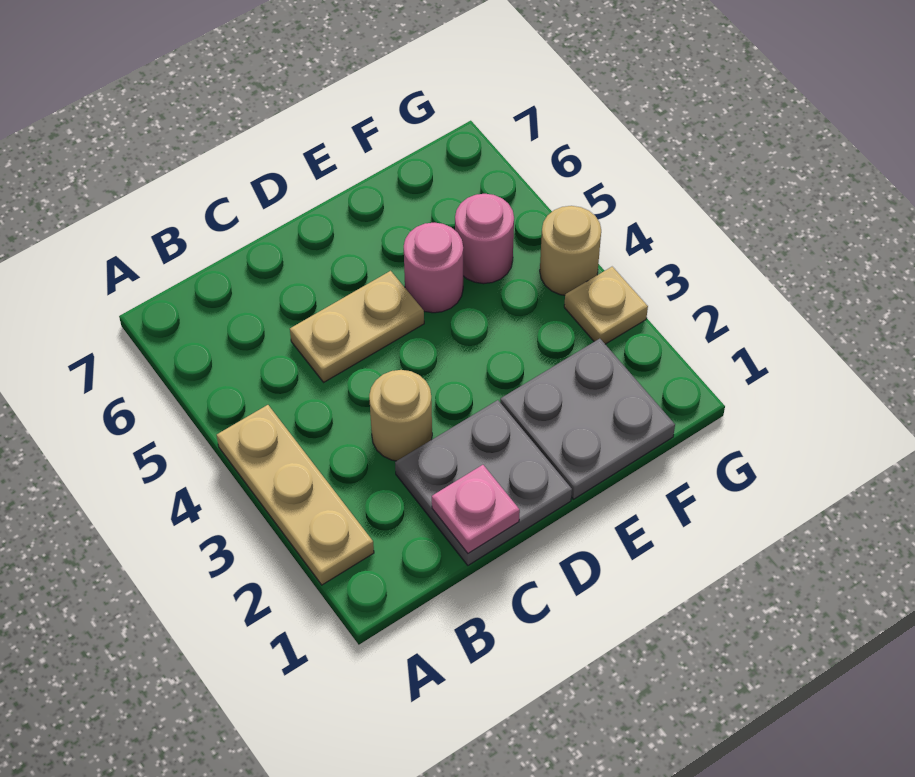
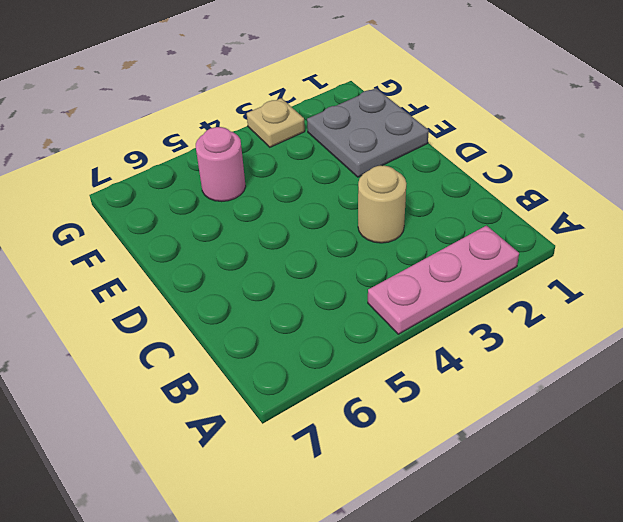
pink plate A2:A4 level 1 -> tan plate A2:A4 level 1
none -> grey plate C1:D2 level 1
none -> tan plate C5:D5 level 1

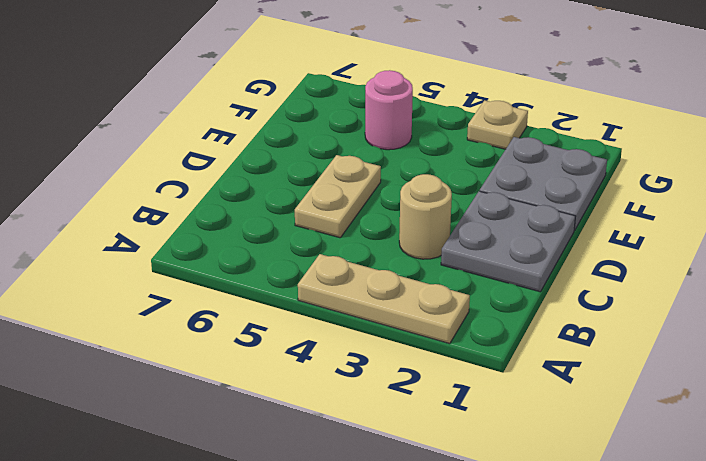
none -> pink round brick E5 level 1
none -> tan round brick G4 level 1

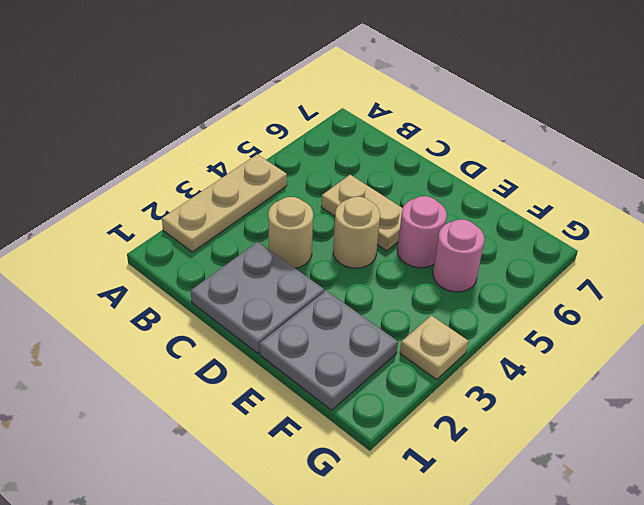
tan round brick D4 level 1 -> tan round brick G4 level 1
none -> pink plate C1 level 2

